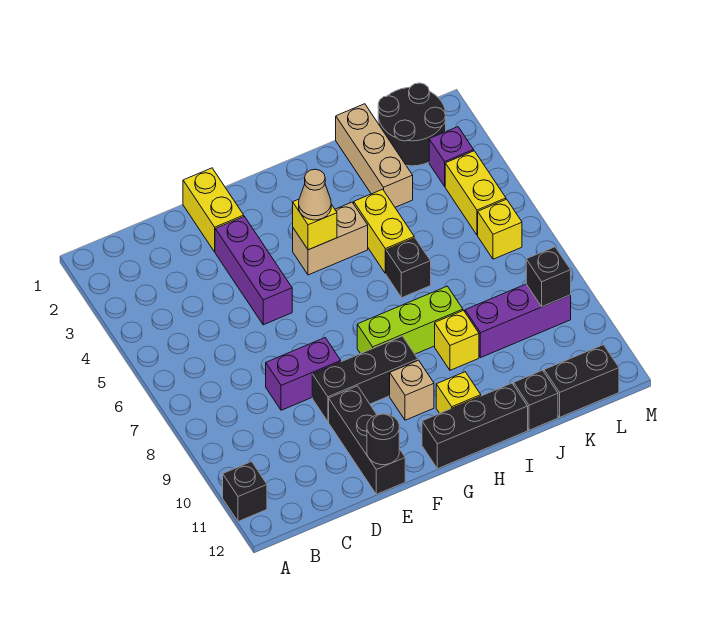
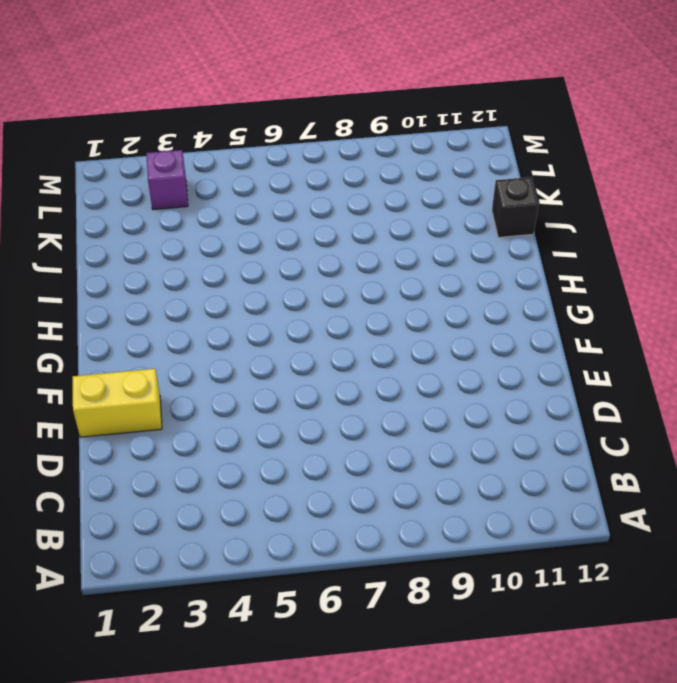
none -> black brick A11 level 1
none -> purple brick D8:E8 level 1
none -> purple brick E3:E5 level 1

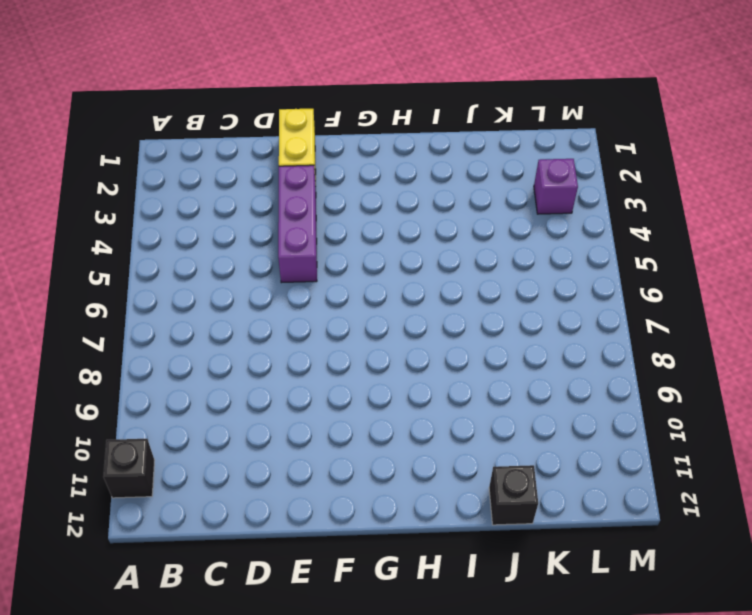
none -> purple brick D8:E8 level 1
none -> black brick E9:G9 level 1
none -> black brick E10:E12 level 1

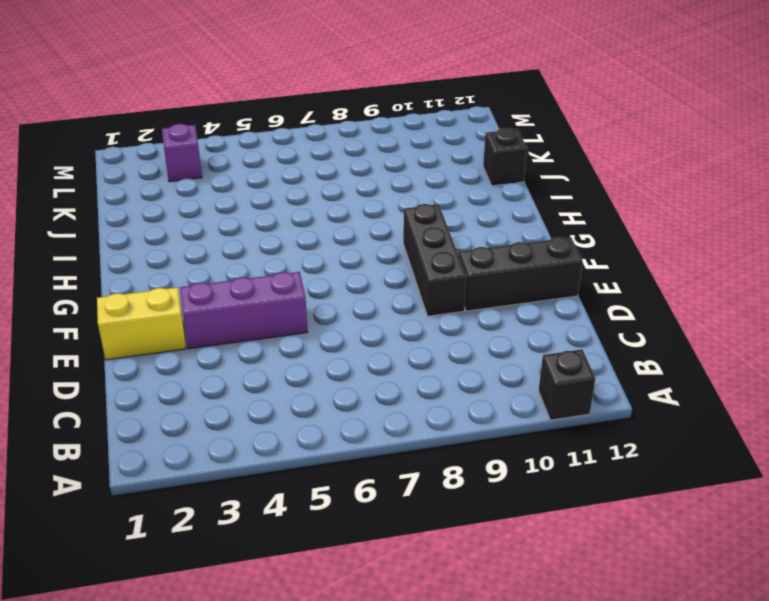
none -> purple brick D8:E8 level 1
none -> tan brick G4:H4 level 1
none -> lime brick G8:I8 level 1

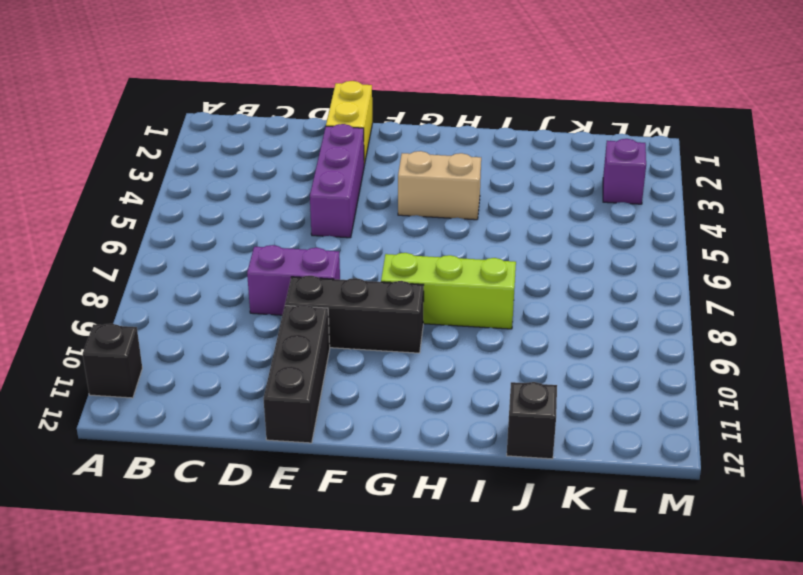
none -> tan brick G10 level 1
none -> black brick G12:I12 level 1
none -> yellow brick H11 level 1

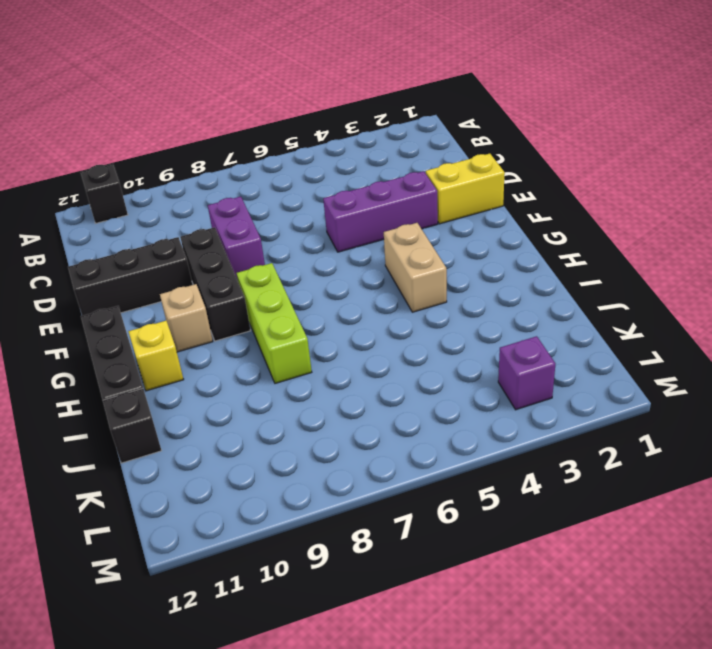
none -> yellow brick I4:I5 level 1
none -> black brick I6 level 1
none -> yellow brick I9 level 1

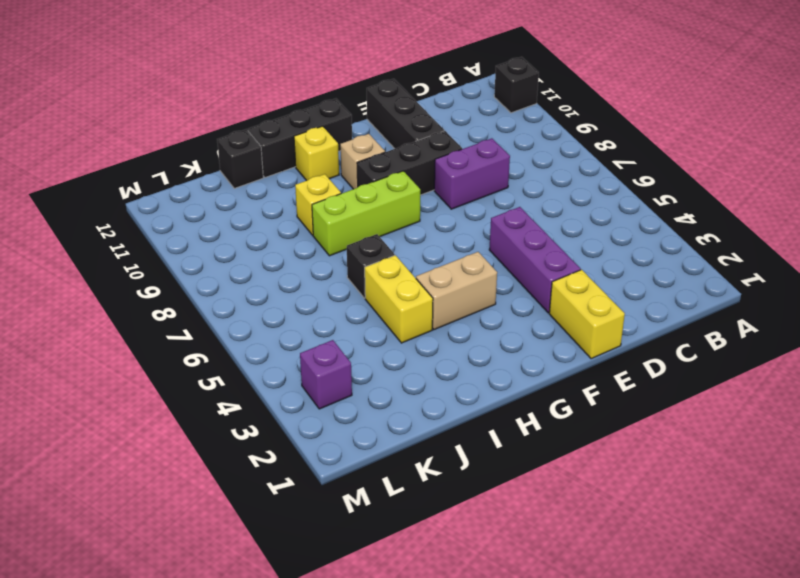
none -> tan brick J1:J3 level 1
none -> purple brick J9:L9 level 1
none -> black round brick K1:L2 level 1

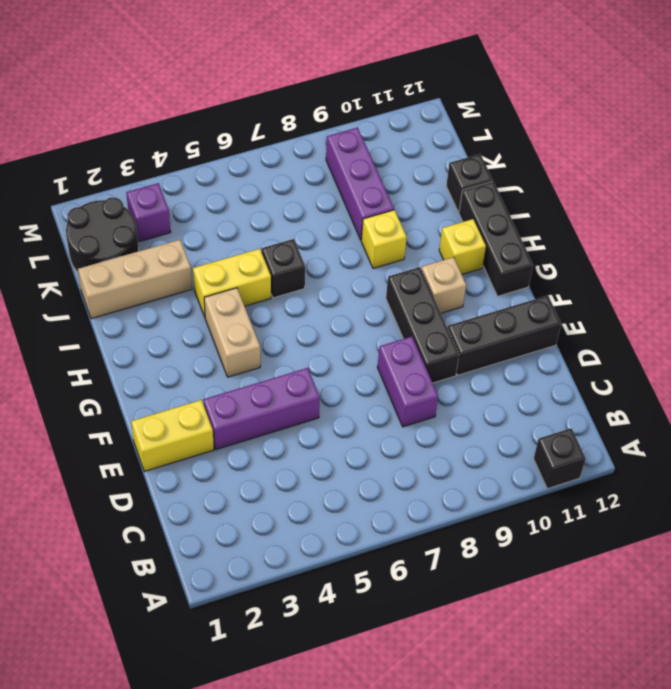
none -> lime brick G8:I8 level 1
none -> black brick K12:L12 level 1
none -> yellow brick L4:L5 level 1

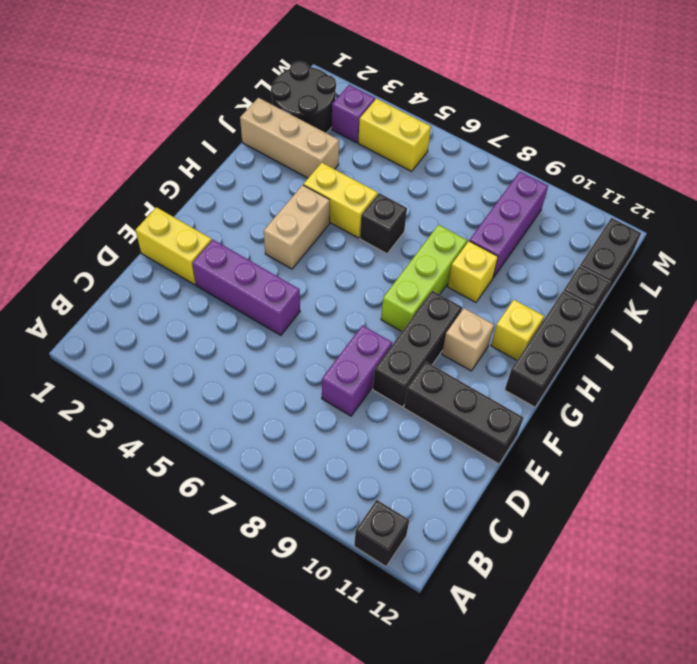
none -> yellow brick L6 level 1
none -> black round brick E12 level 2
none -> yellow brick G4 level 2

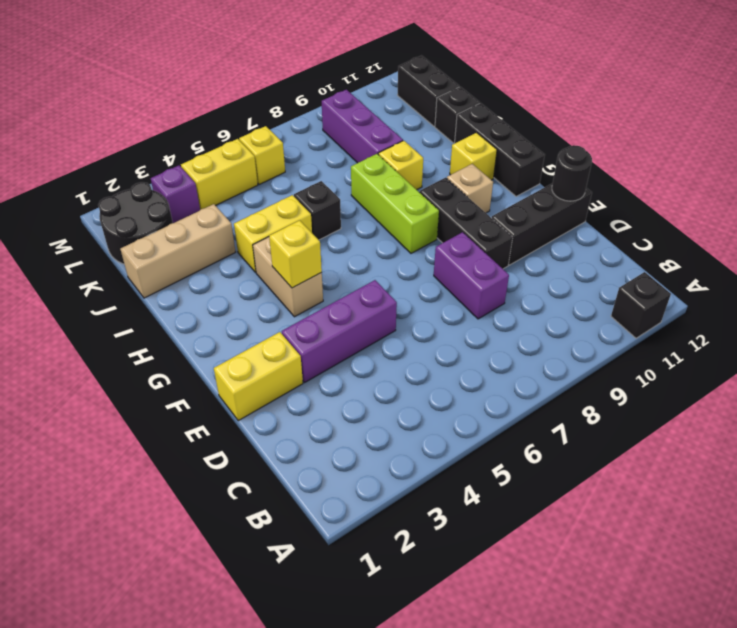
none -> black brick L9 level 2
none -> tan cone G4 level 3

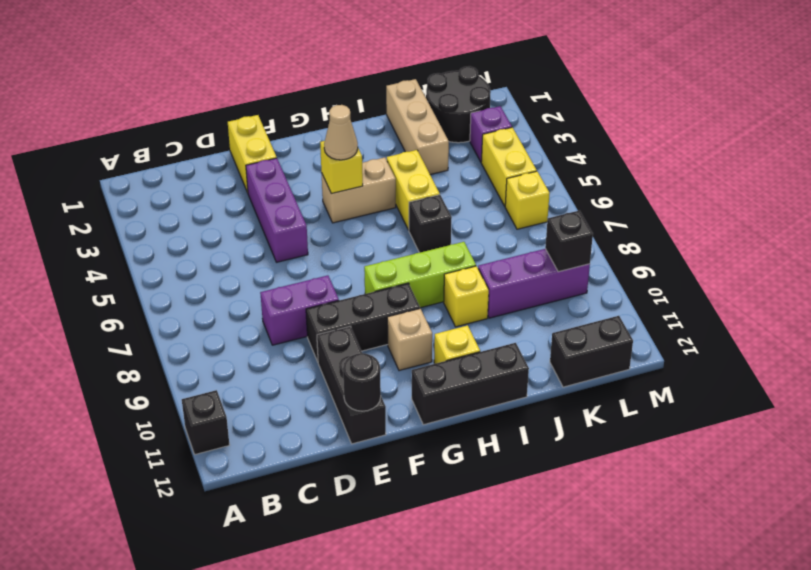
none -> black brick J12 level 1

